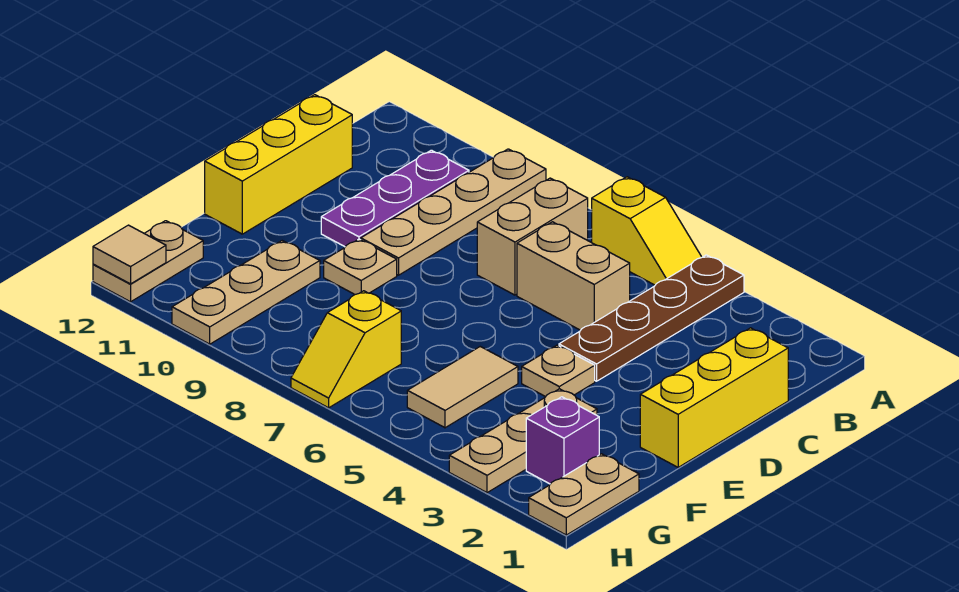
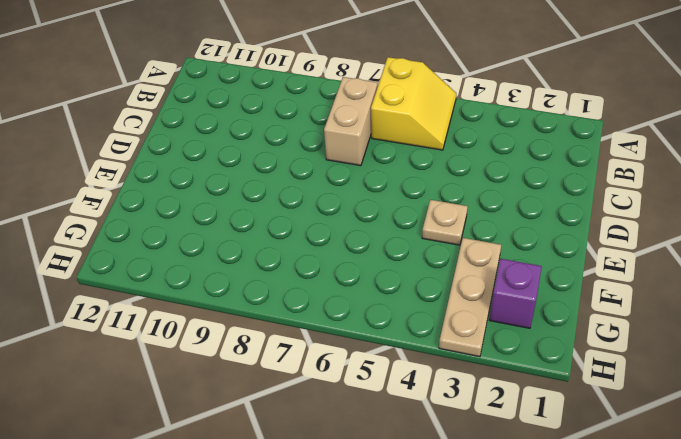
yellow slope A5:B6 level 1 top 6 -> yellow slope A5:A6 level 1 top 6
none -> brown plate A4:D4 level 1
none -> tan plate A9:D9 level 1
none -> purple plate B10:D10 level 1

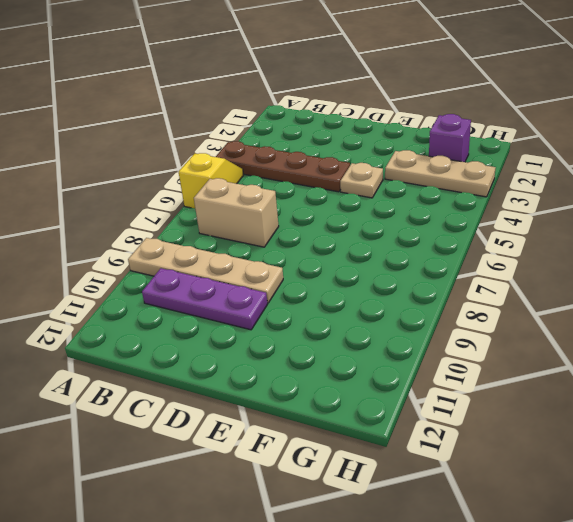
none -> yellow brick C1:E1 level 1
none -> tan brick C5:C6 level 1
none -> yellow brick C12:E12 level 1

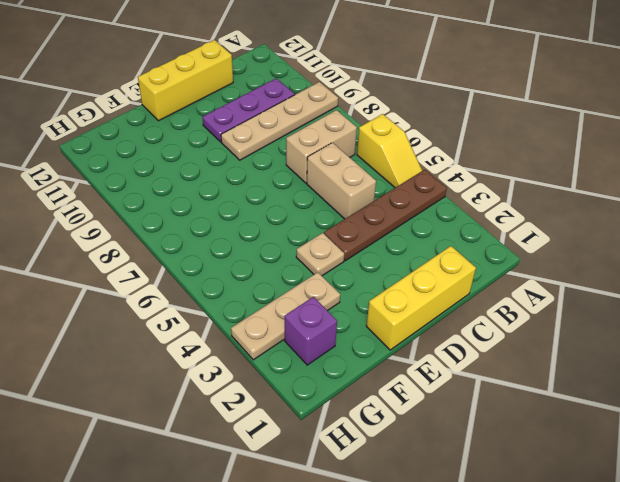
none -> tan plate E9 level 1
none -> tan tile F5:G5 level 1
none -> tan plate F10:H10 level 1

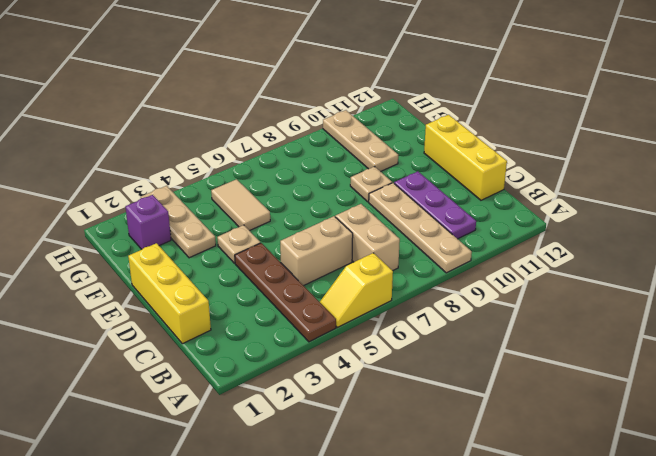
none -> tan plate G1:H1 level 1
none -> yellow slope G7:H7 level 1 top G
none -> tan plate G12:H12 level 1

